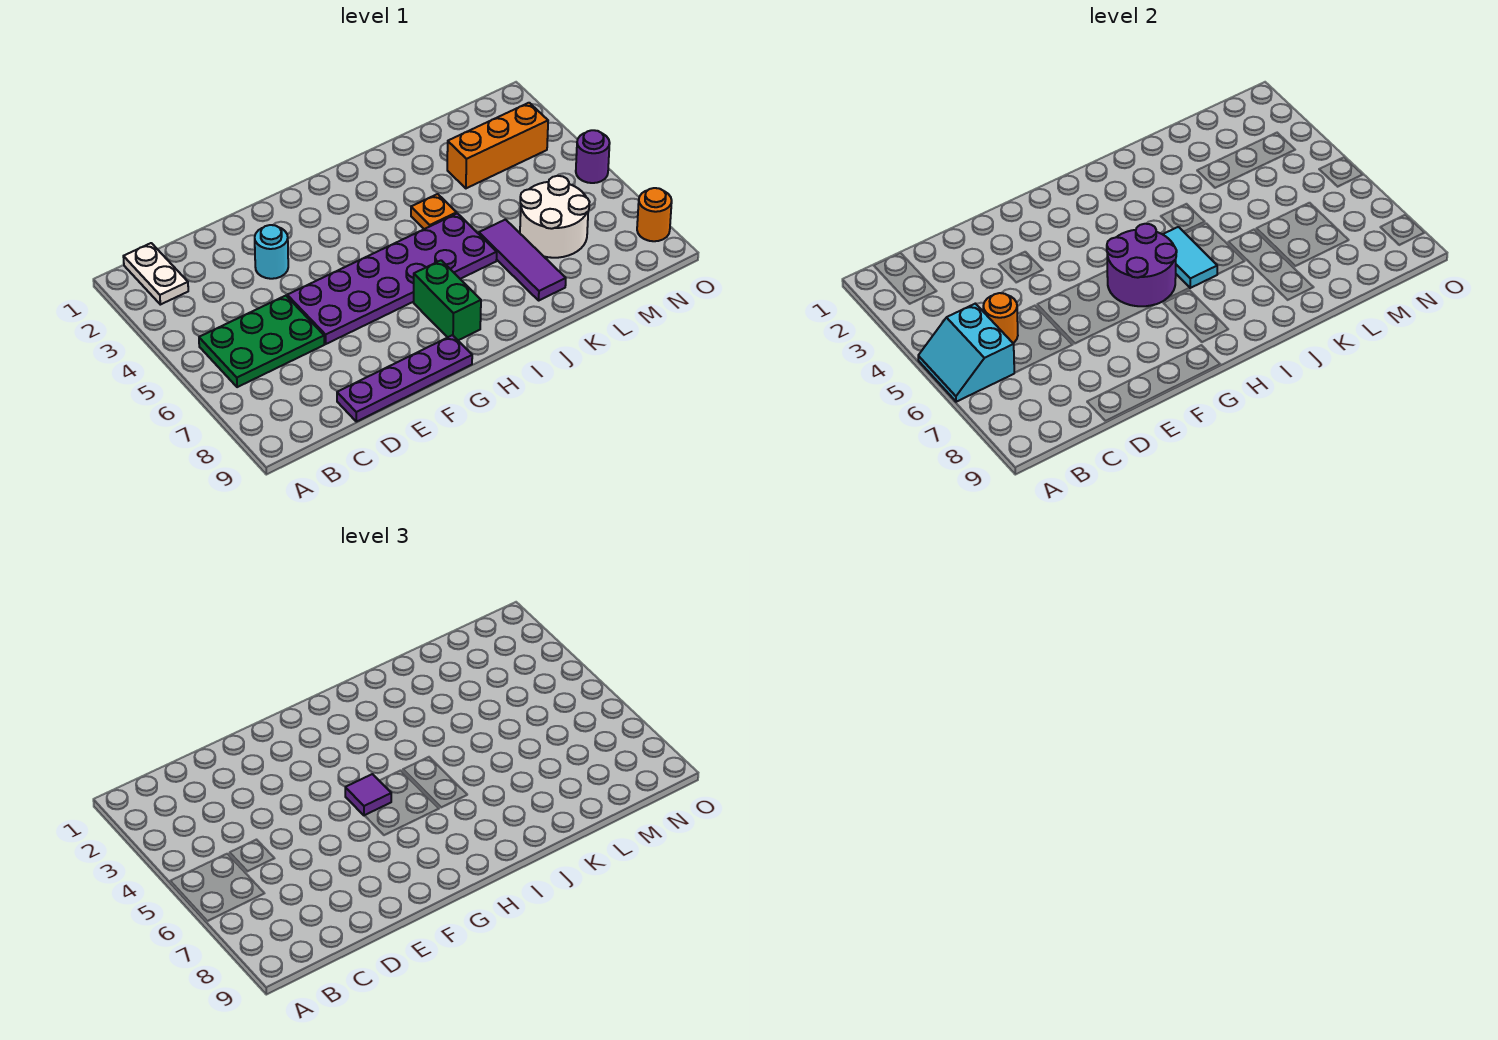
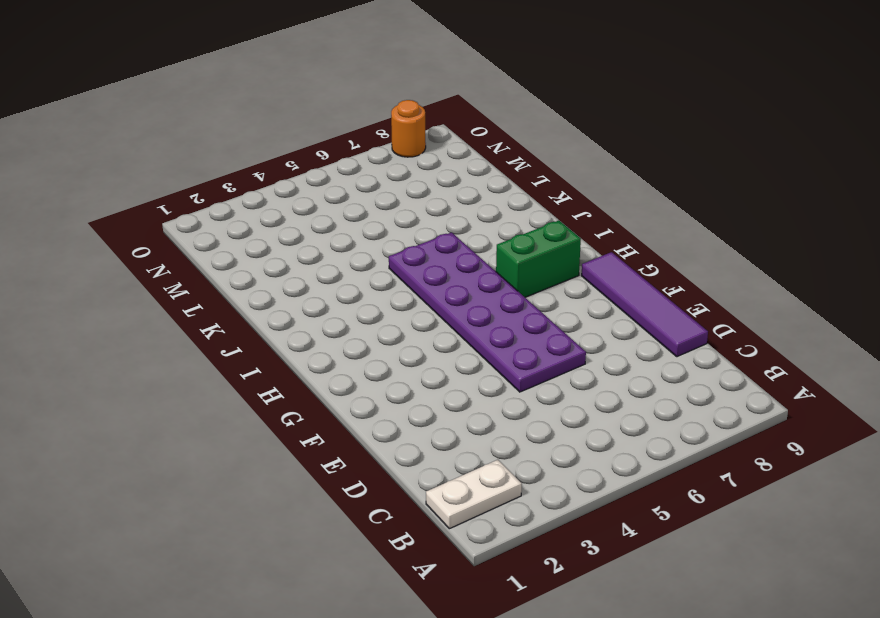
purple tile D9:G9 level 1 -> purple plate D9:G9 level 1
none -> green plate B5:D6 level 1
none -> cyan round brick E3 level 1
none -> orange plate J4 level 1

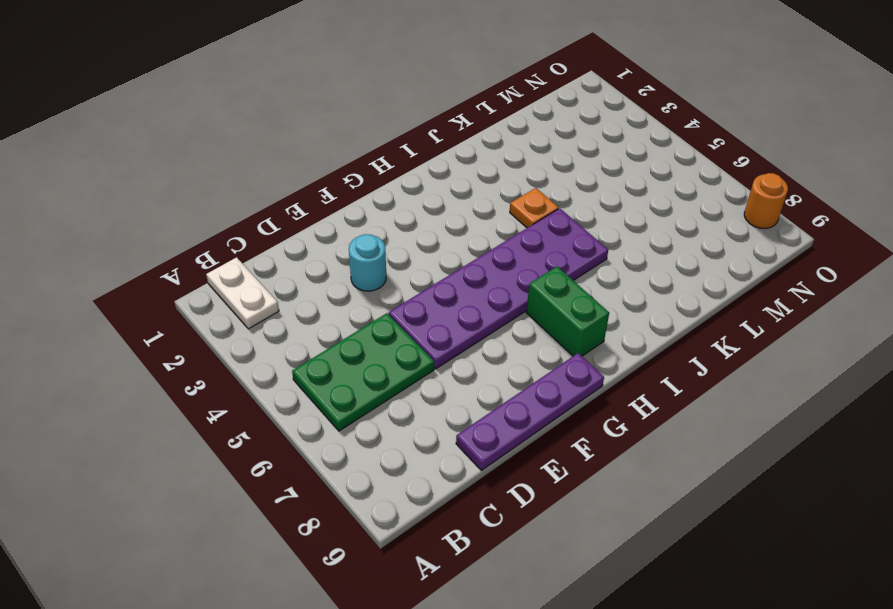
none -> purple tile K6:K8 level 1
none -> orange brick L3:N3 level 1
none -> white round brick L6:M7 level 1

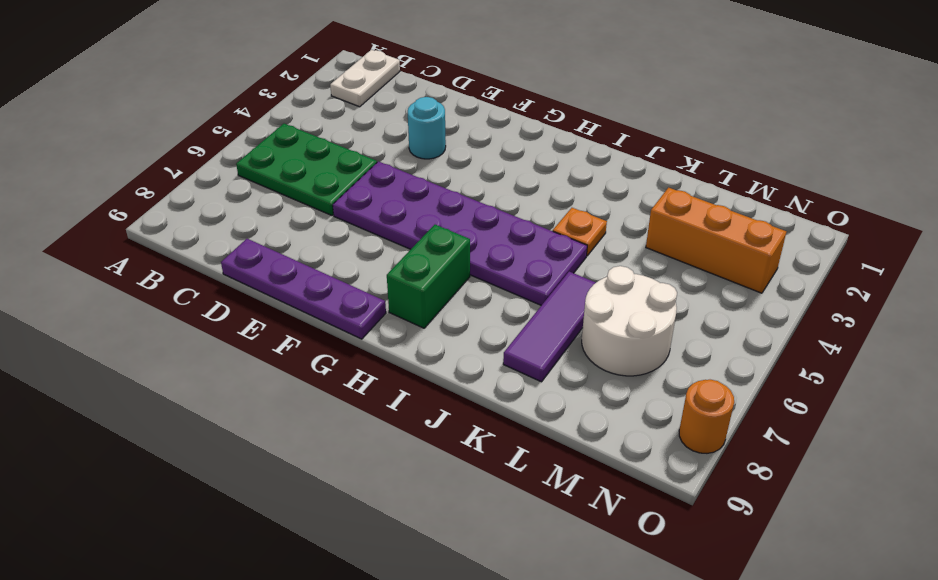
none -> purple round brick O5 level 1
none -> cyan slope A5:B6 level 2 top B
none -> orange round brick C5 level 2

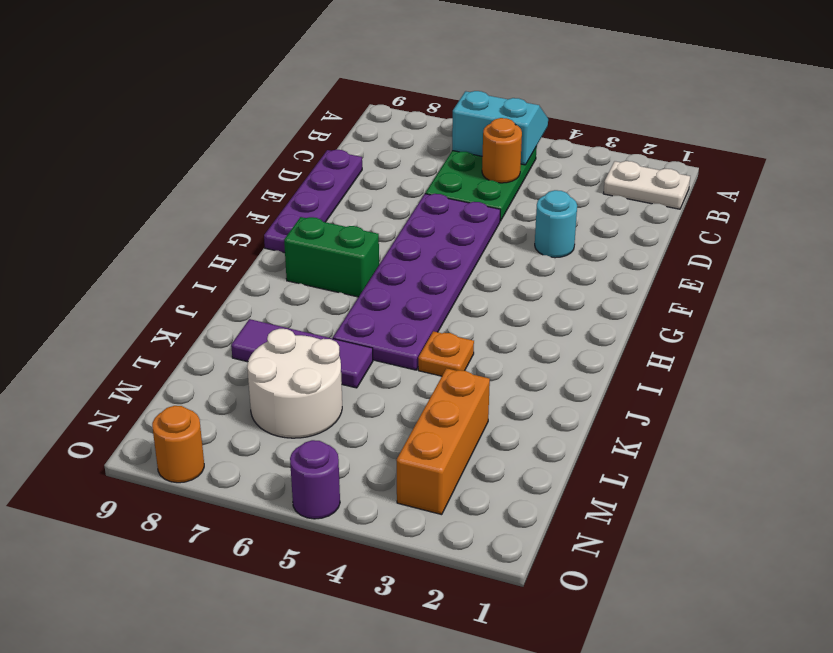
none -> purple round brick G5:H6 level 2
none -> cyan tile I5:I6 level 2
none -> purple tile G5 level 3

